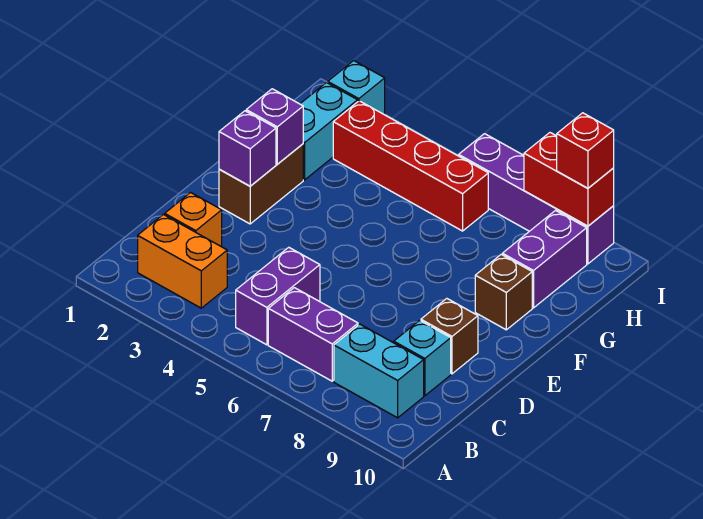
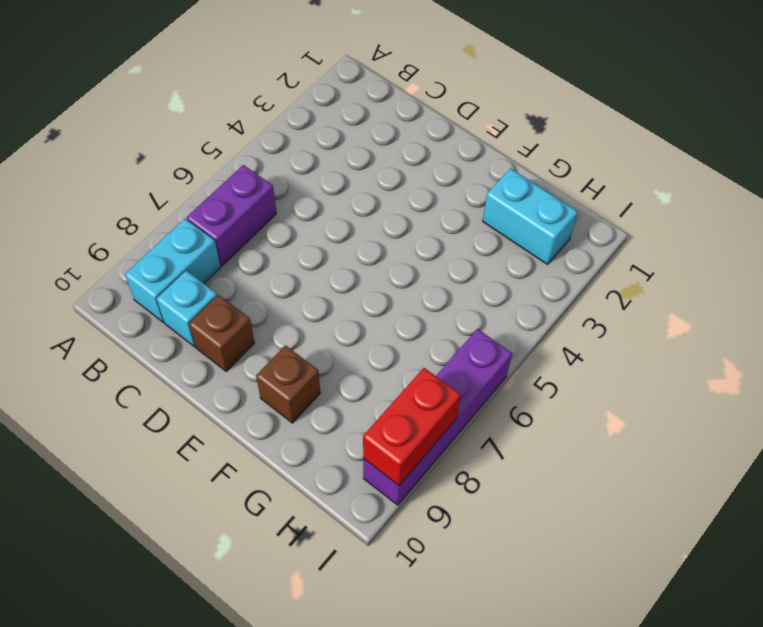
none -> orange brick B2:B3 level 1
none -> purple brick B5:C5 level 1
none -> orange brick C2 level 1

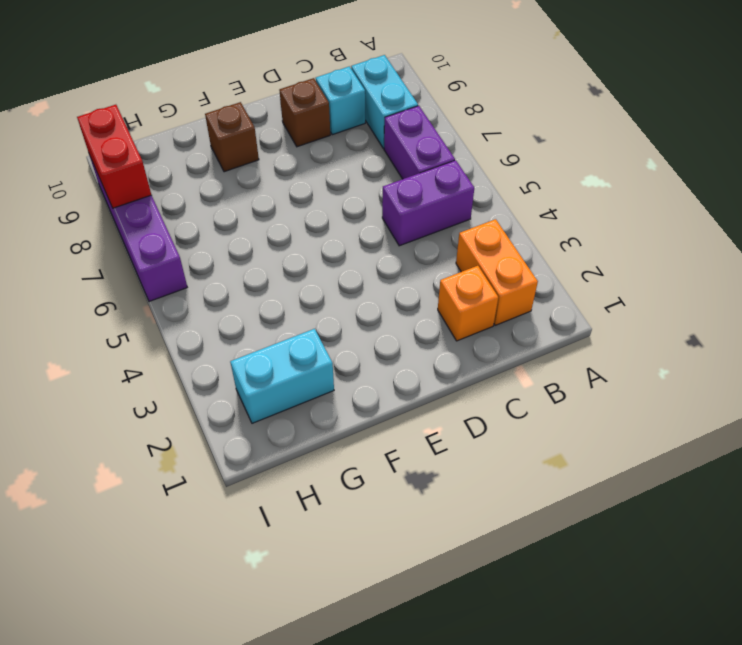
none -> brown brick E2:F2 level 1
none -> purple brick G9:H9 level 1
none -> red brick H3:H6 level 1

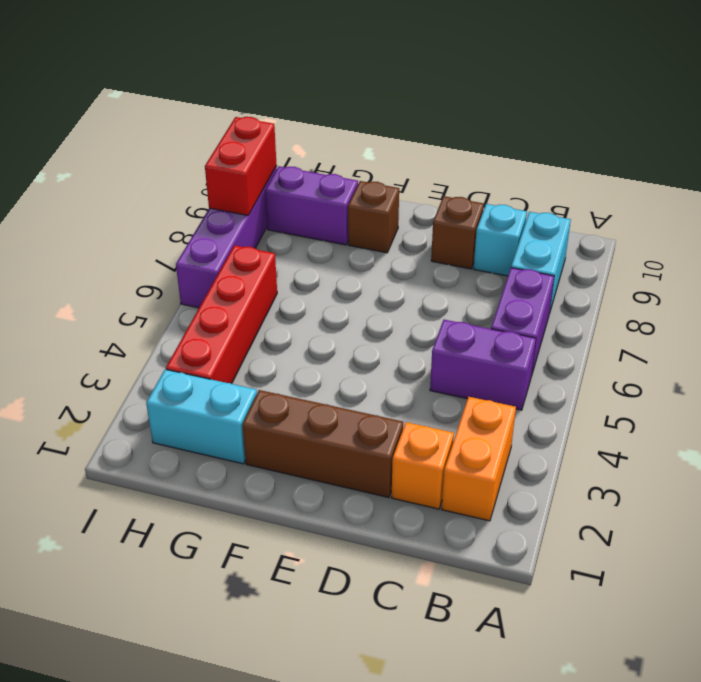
brown brick D2:F2 level 1 -> brown brick E2:F2 level 1
none -> cyan brick I2 level 1
none -> purple brick E2 level 2
none -> purple brick F2 level 2

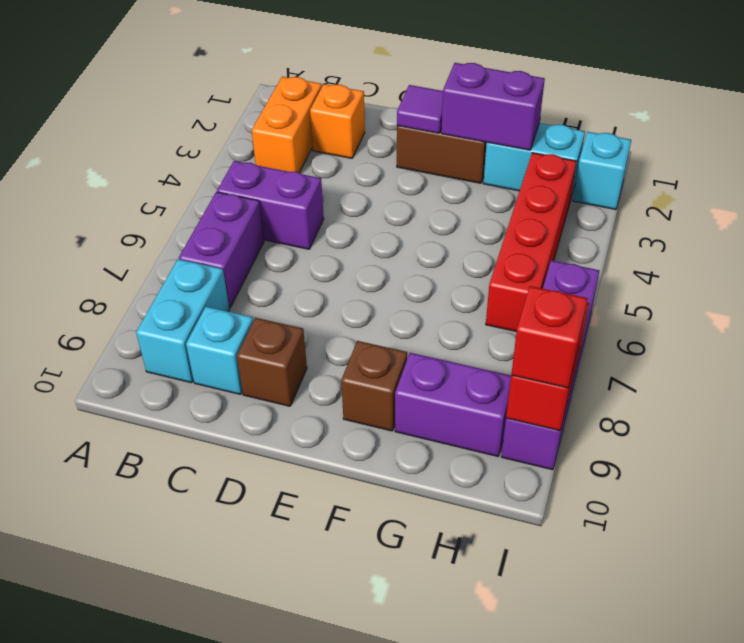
purple tile E2 level 2 -> purple brick E2 level 2
purple brick F2:G2 level 2 -> purple brick F2 level 2

